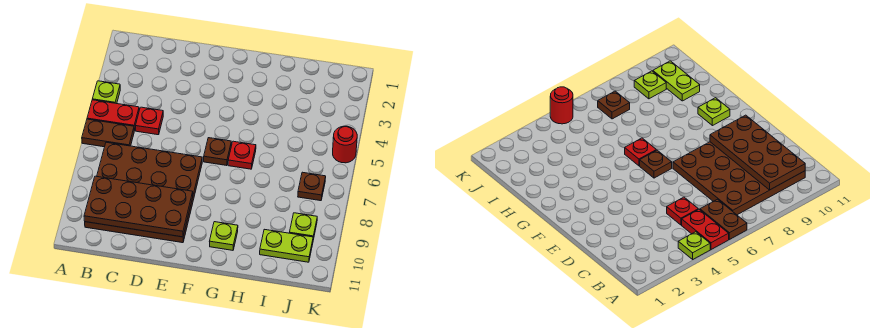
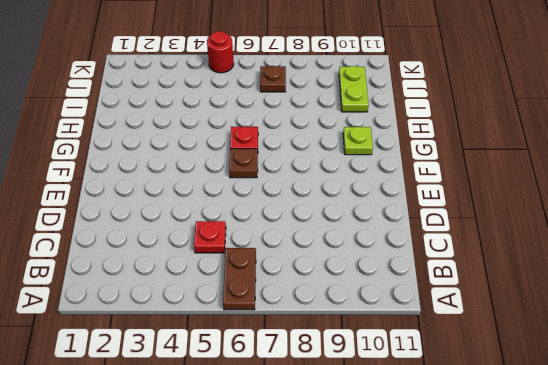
none -> lime plate A4 level 1
none -> red plate A5:B5 level 1
none -> brown plate B7:E10 level 1

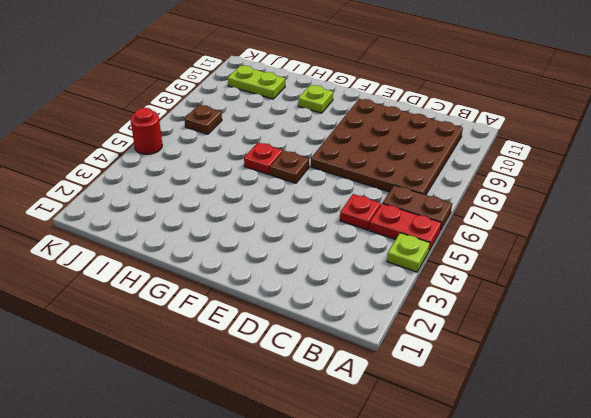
none -> lime plate J9 level 1
none -> brown plate B9:E10 level 2

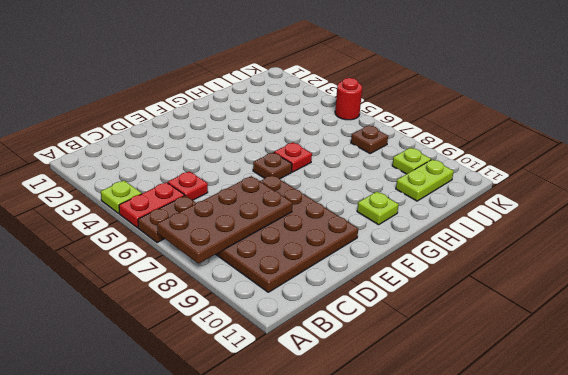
brown plate A7:D8 level 2 -> brown plate B9:E10 level 2

